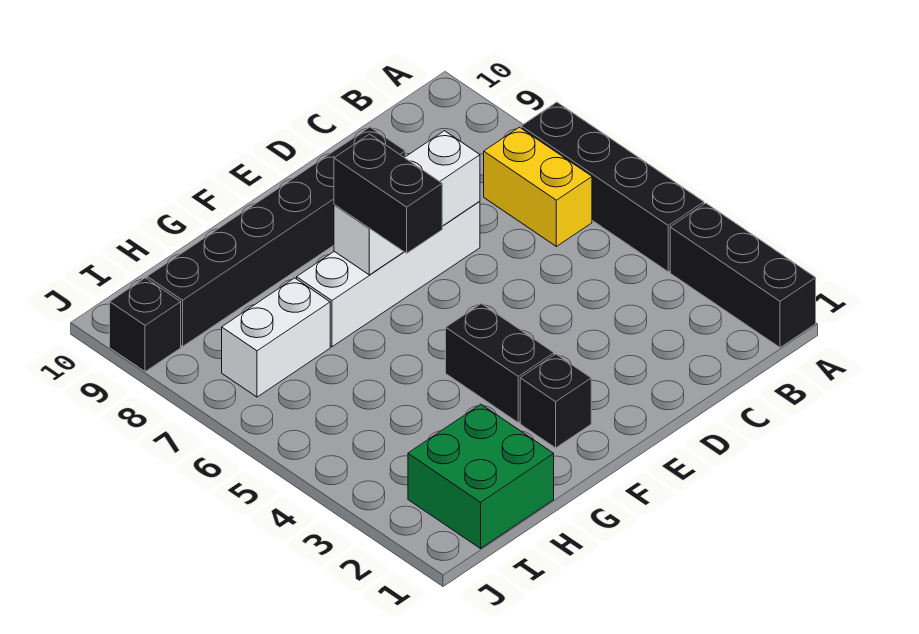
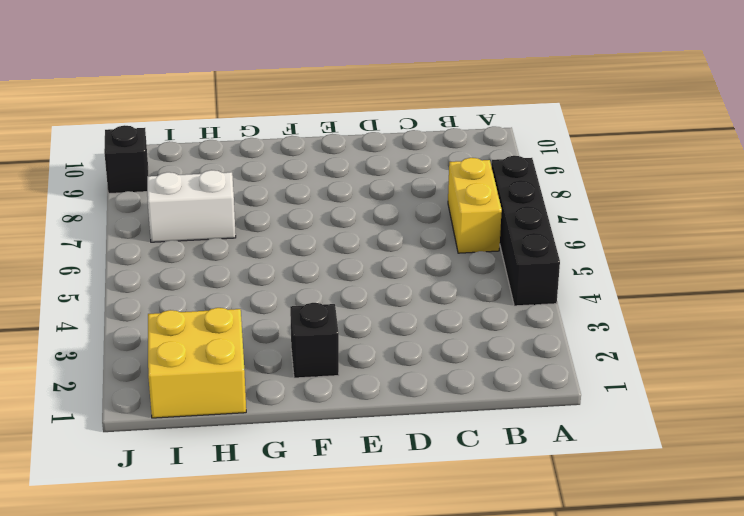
yellow brick H1:I2 level 1 -> green brick H1:I2 level 1
none -> black brick A1:A3 level 1
none -> white brick D7:G7 level 1
none -> black brick D9:I9 level 1

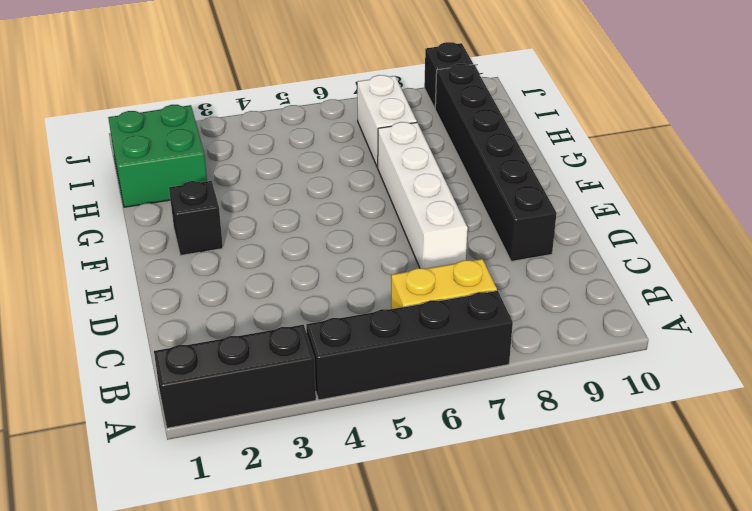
none -> black brick F3:F4 level 1
none -> white brick D7:F7 level 2
none -> black brick F6:F7 level 3

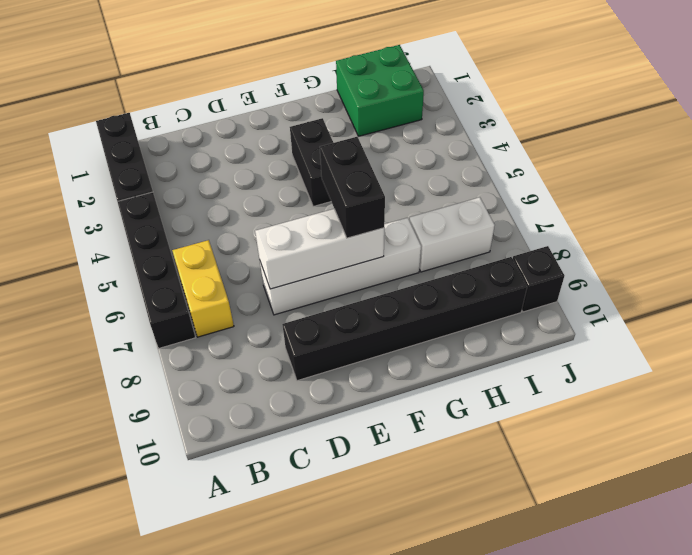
none -> black brick F2 level 1

